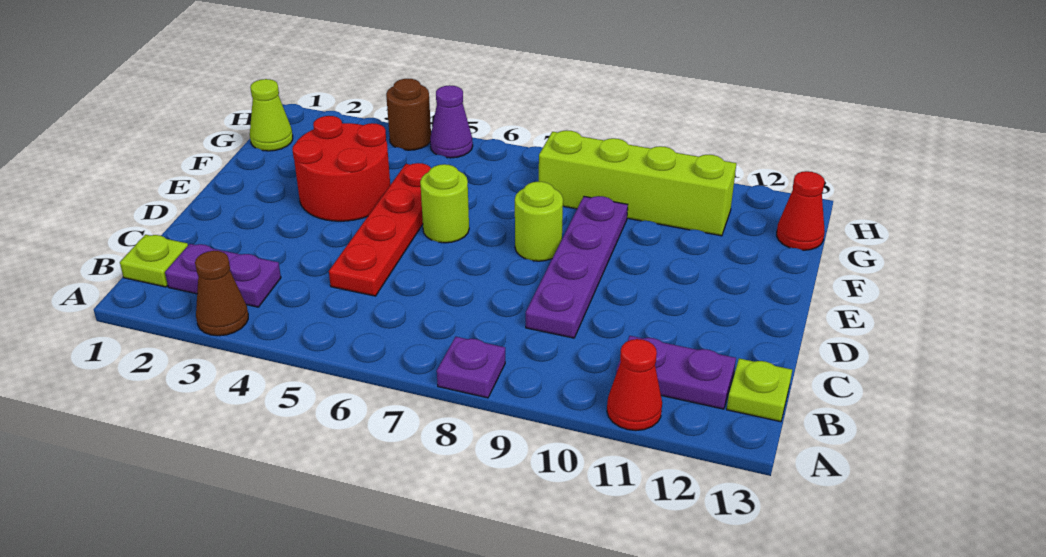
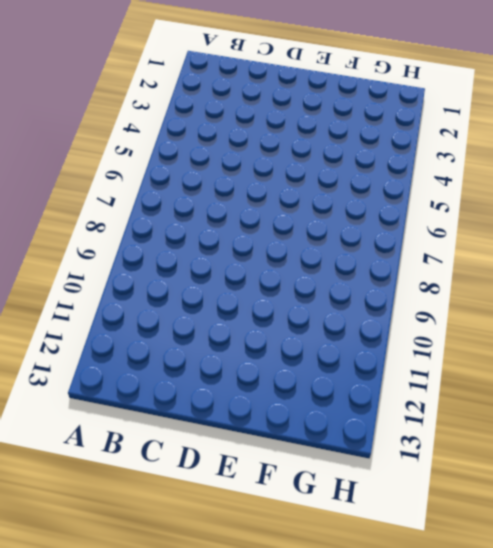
none -> brown cone A3 level 1
none -> purple plate A8 level 1
none -> red cone A11 level 1

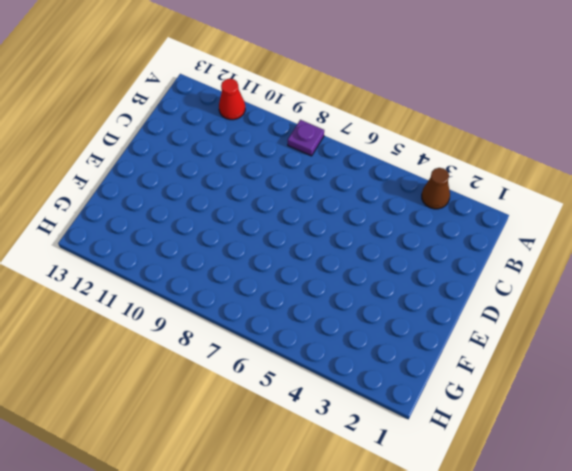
none -> lime plate B1 level 1
none -> purple plate B2:B3 level 1
none -> purple plate B11:B12 level 1

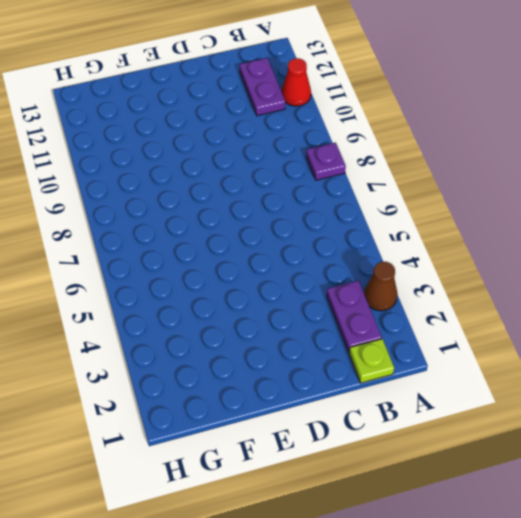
none -> lime plate B13 level 1
none -> red plate C5:F5 level 1
none -> purple plate C9:F9 level 1

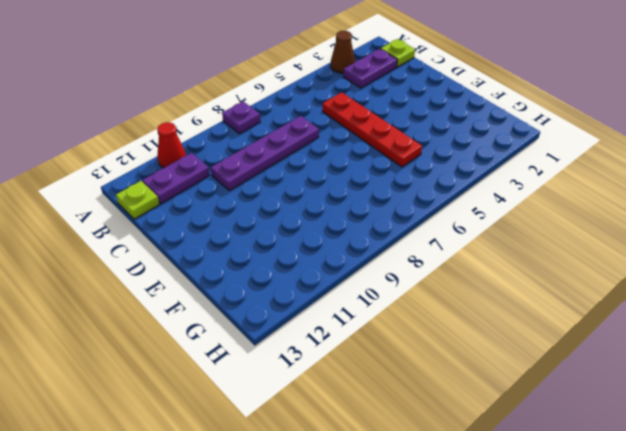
purple plate C7:C10 level 1 -> purple plate C9:F9 level 1
none -> red round brick E3:F4 level 1
none -> lime round brick E6 level 1
none -> lime round brick E8 level 1

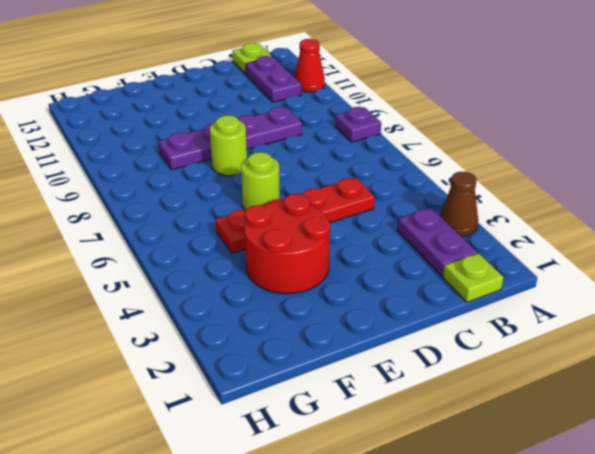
none -> lime cone G1 level 1
none -> lime brick G8:G11 level 1
none -> red cone G13 level 1

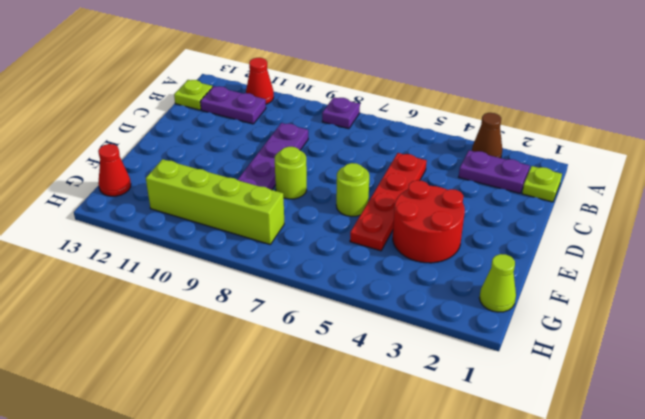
none -> brown round brick H4 level 1
none -> purple cone H5 level 1

